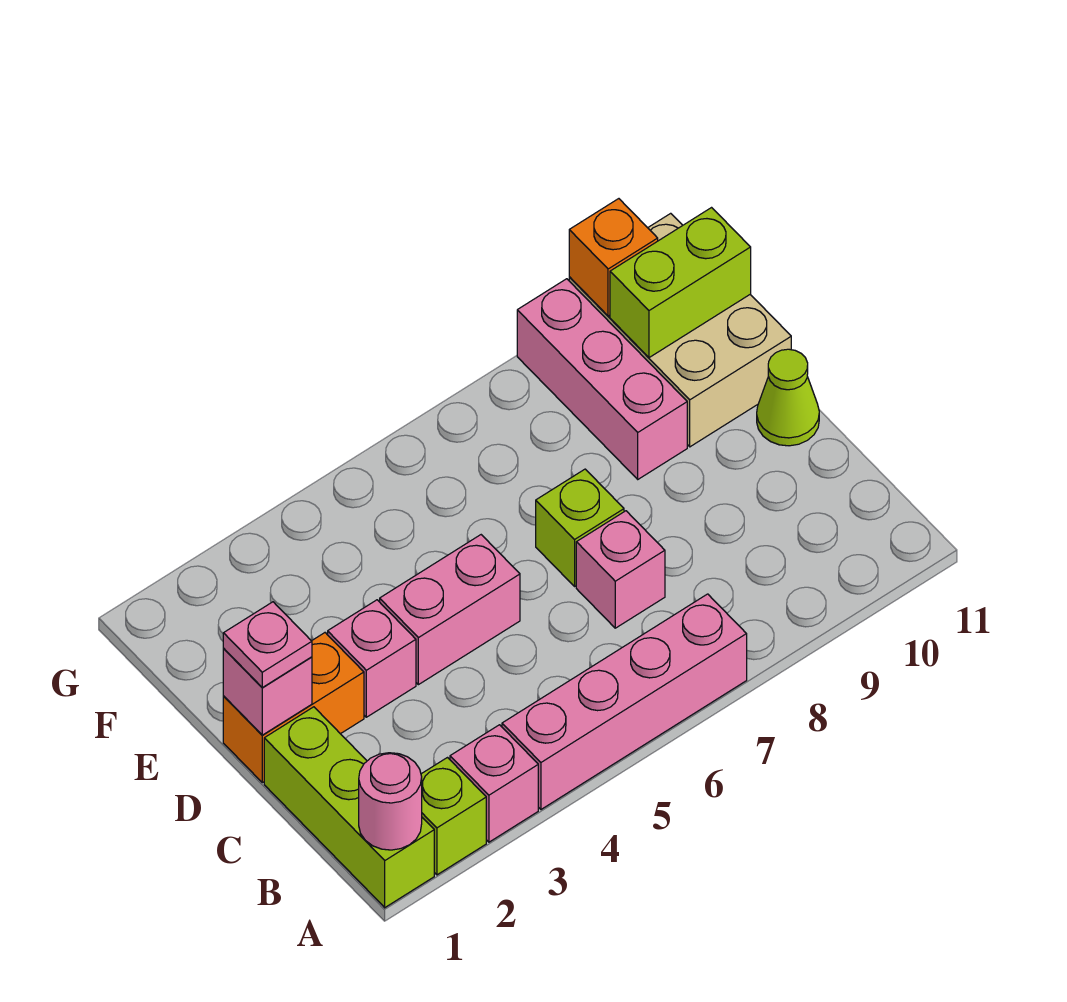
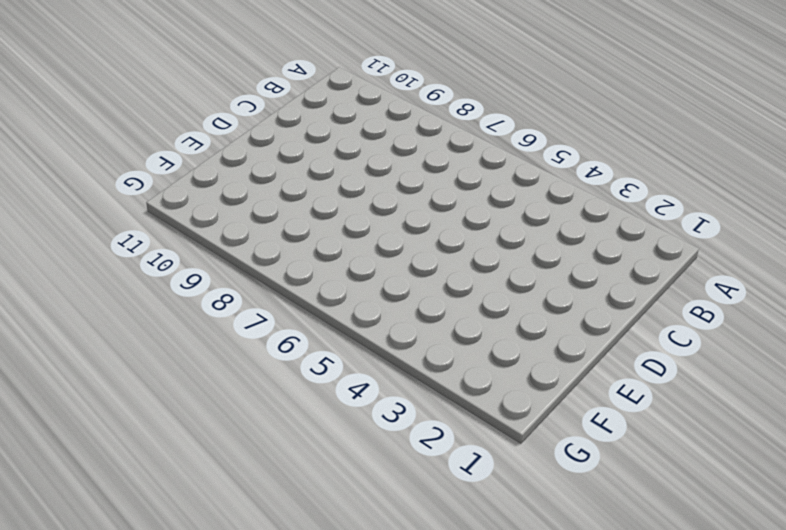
none -> lime brick A1:C1 level 1
none -> lime brick A2 level 1
none -> pink brick A3 level 1

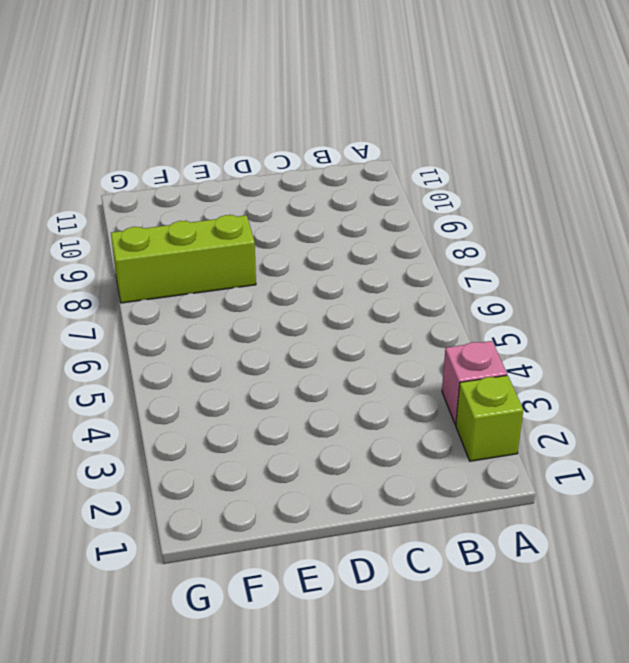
lime brick E8:G8 level 1 -> lime brick A1:C1 level 1
none -> pink brick A4:A7 level 1
none -> pink brick C7 level 1
none -> orange brick D1:D2 level 1

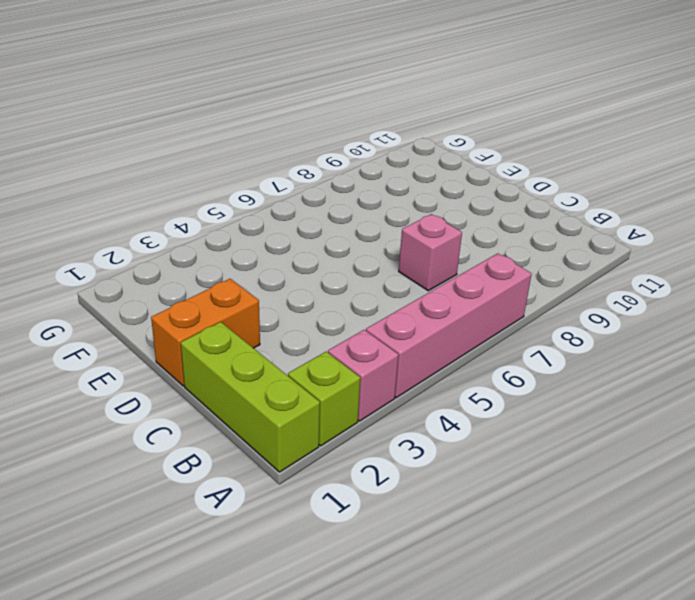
none -> pink brick D3 level 1
none -> pink brick D4:D5 level 1
none -> lime brick D7 level 1

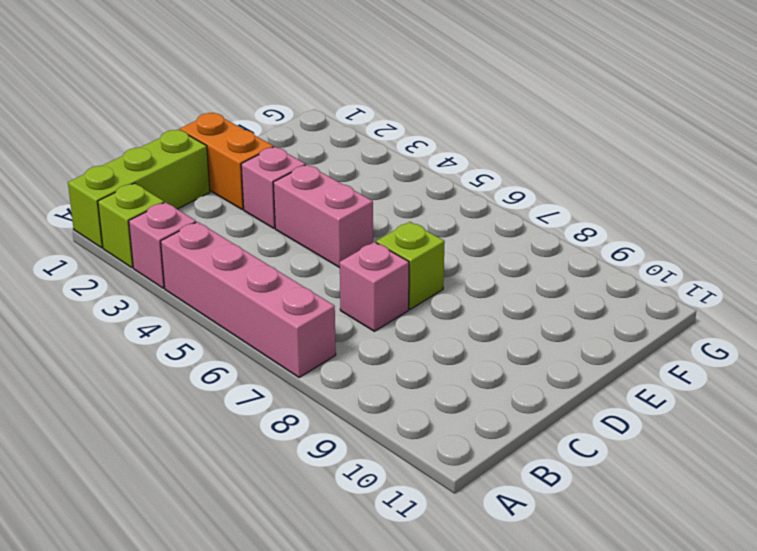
none -> lime cone D11 level 1
none -> pink brick E9:G9 level 1
none -> tan brick E10:G11 level 1

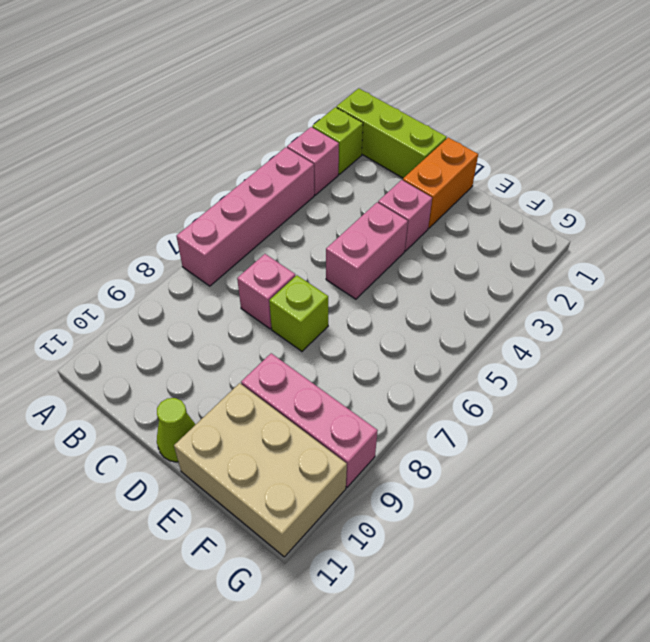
none -> pink round brick A1 level 2
none -> pink brick D1 level 2
none -> lime brick F10:F11 level 2

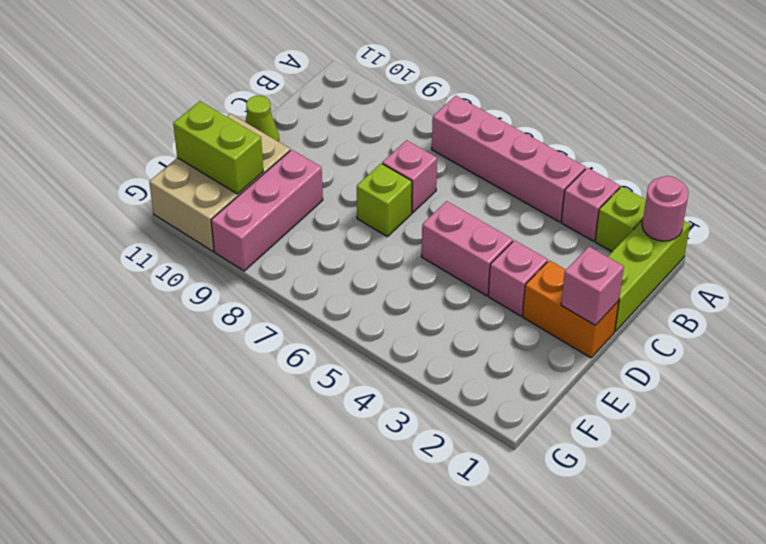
none -> orange brick G10 level 2
none -> pink plate D1 level 3

